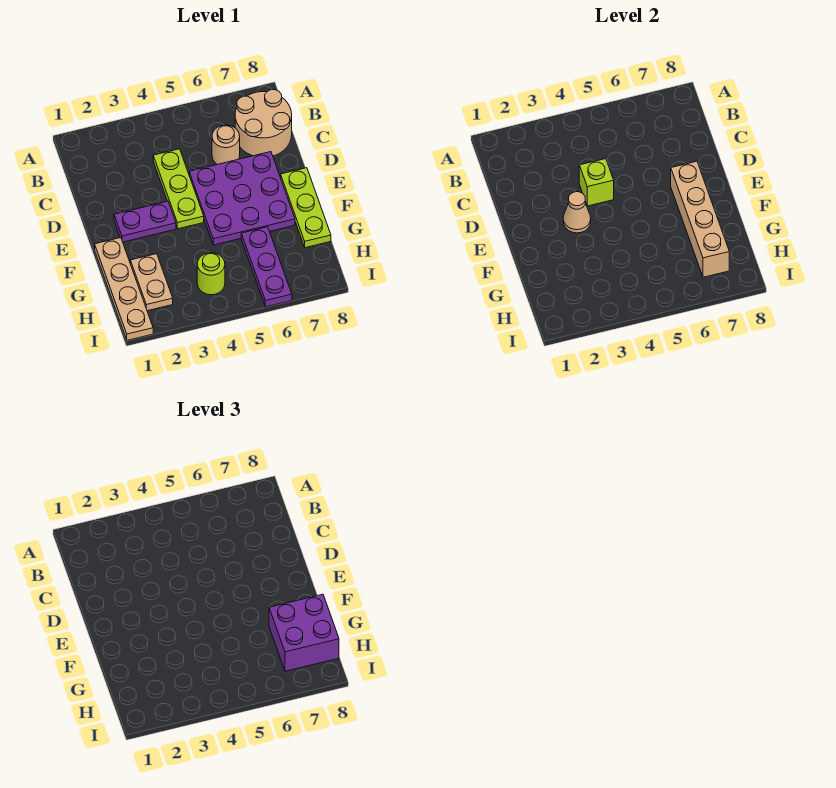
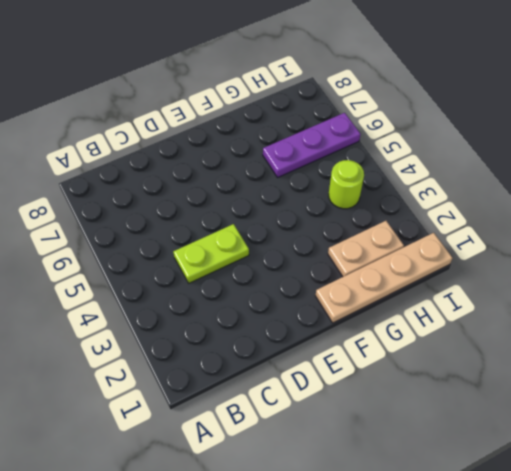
lime plate C4:D4 level 1 -> lime plate C4:E4 level 1
none -> tan round brick B7:C8 level 1
none -> tan round brick C6 level 1
none -> purple plate D5:F7 level 1

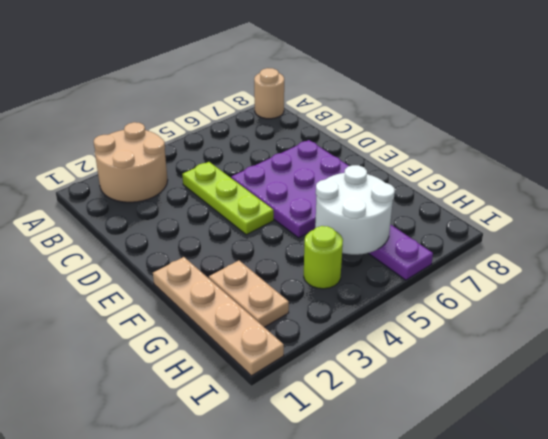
tan round brick A2:B3 level 1 -> tan round brick B7:C8 level 1
tan round brick A8 level 1 -> tan round brick C6 level 1
white round brick G5:H6 level 2 -> none
none -> purple plate E2:E3 level 1
none -> lime plate E8:G8 level 1
none -> lime brick D4 level 2

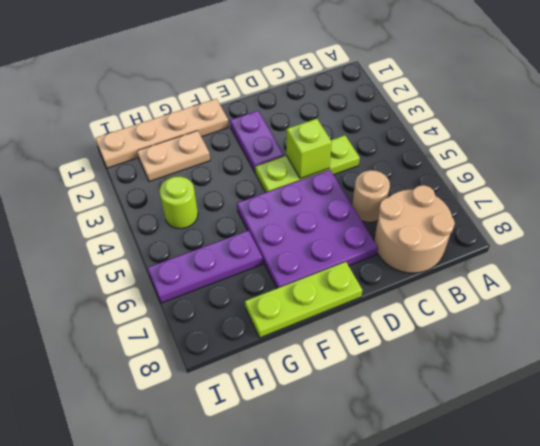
none -> tan cone E3 level 2
none -> tan brick E7:H7 level 2
none -> purple brick G7:H8 level 3

